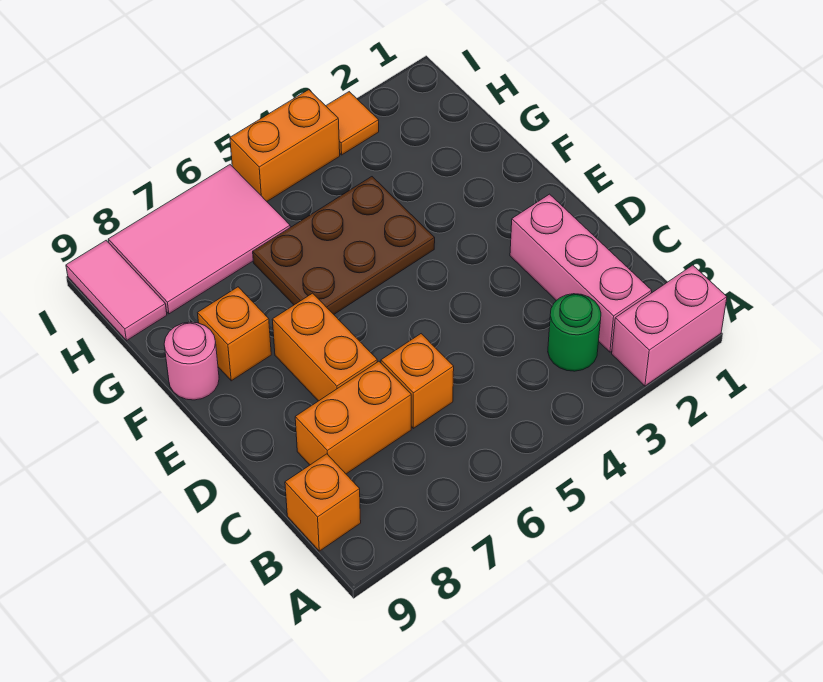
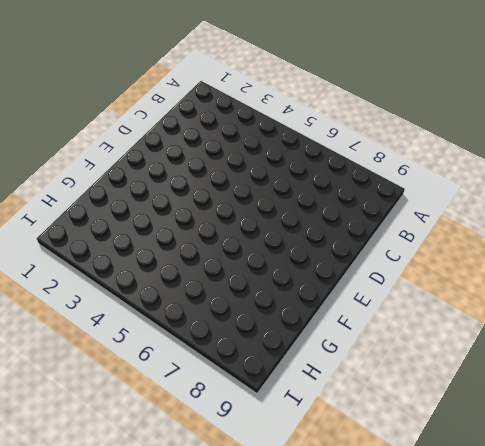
none -> pink brick A1:A2 level 1
none -> pink brick B2:D2 level 1
none -> green round brick B3 level 1

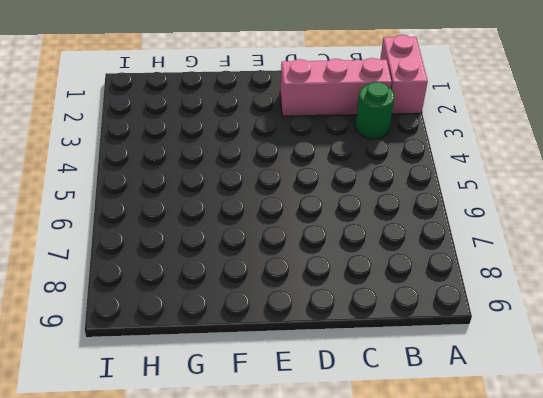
none -> orange brick B9 level 1
none -> orange brick C6 level 1
none -> orange brick C7:C8 level 1

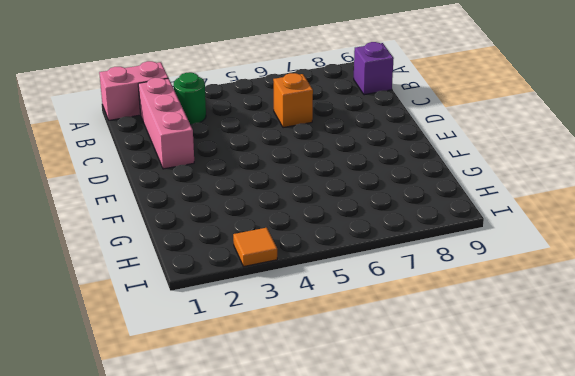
purple brick B9 level 1 -> orange brick B9 level 1
none -> orange brick C7:C8 level 1
none -> orange brick D7:E7 level 1
none -> brown plate F4:G6 level 1

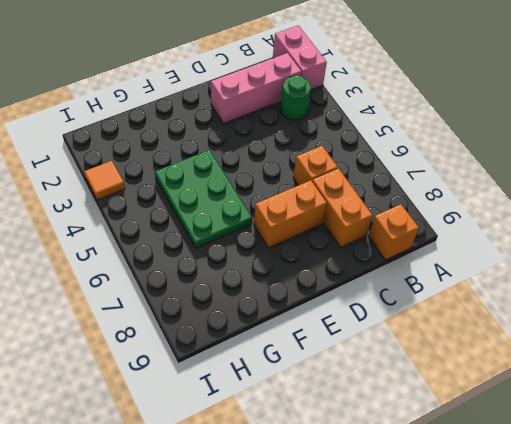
green plate F4:G6 level 1 -> brown plate F4:G6 level 1
none -> orange brick F8 level 1
none -> pink round brick F9 level 1
none -> pink tile H6:I8 level 1

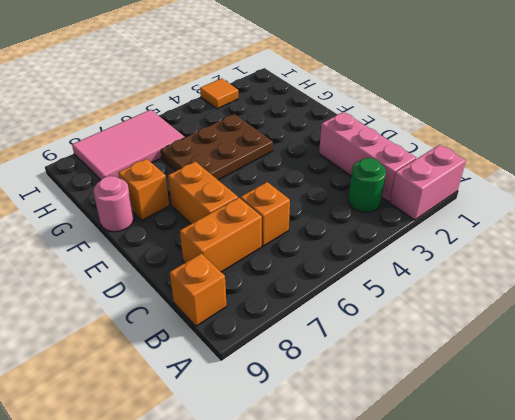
none -> pink tile H9:I9 level 1
none -> orange brick I4:I5 level 1

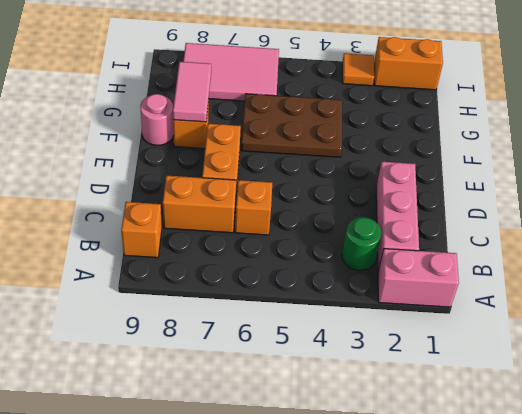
pink tile F8:G8 level 2 -> pink tile H9:I9 level 1
orange brick I1:I2 level 1 -> orange brick I4:I5 level 1

